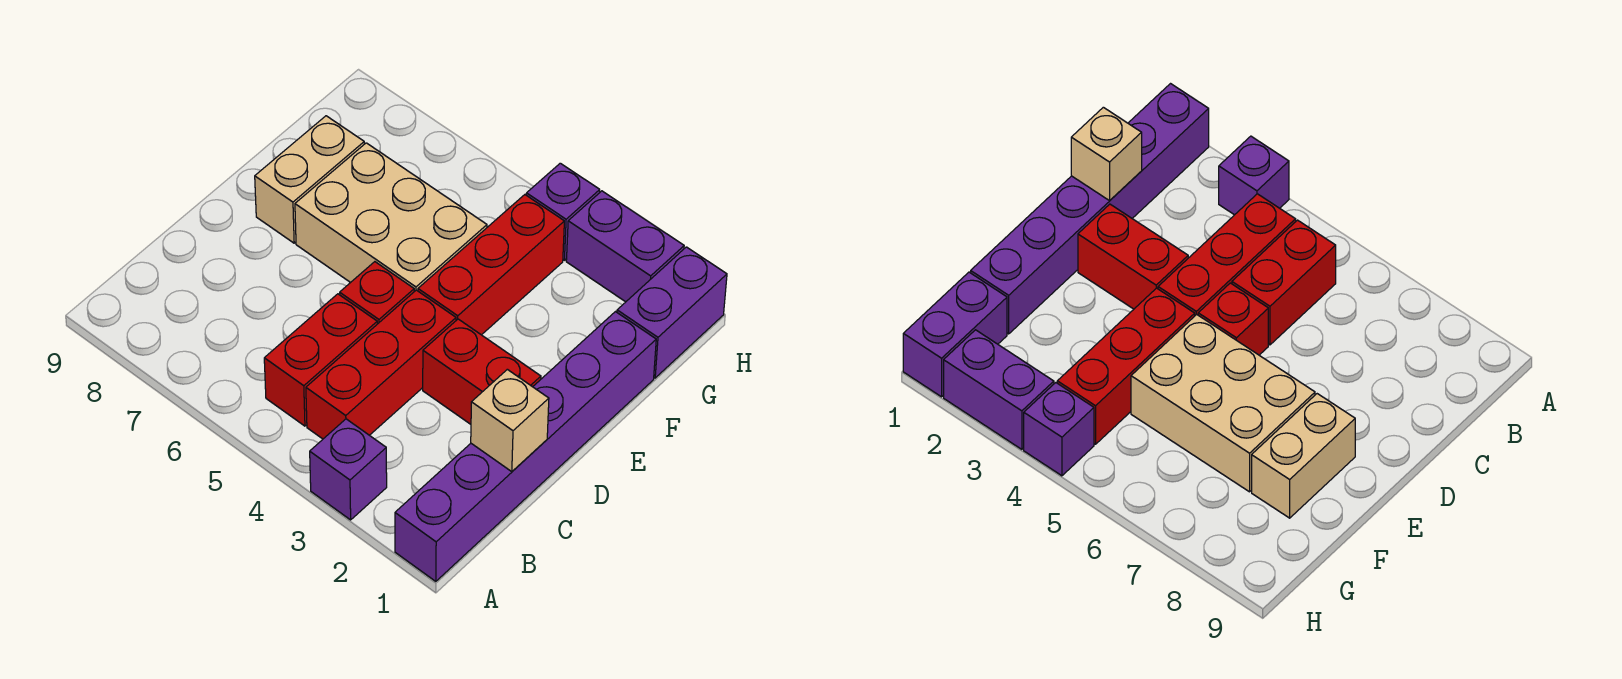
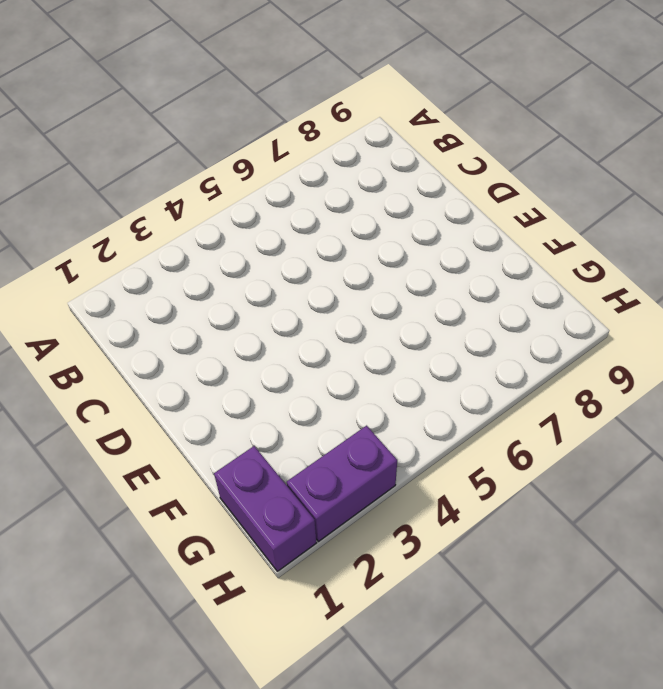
none -> purple brick A1:F1 level 1
none -> purple brick A3 level 1
none -> red brick B4:D4 level 1

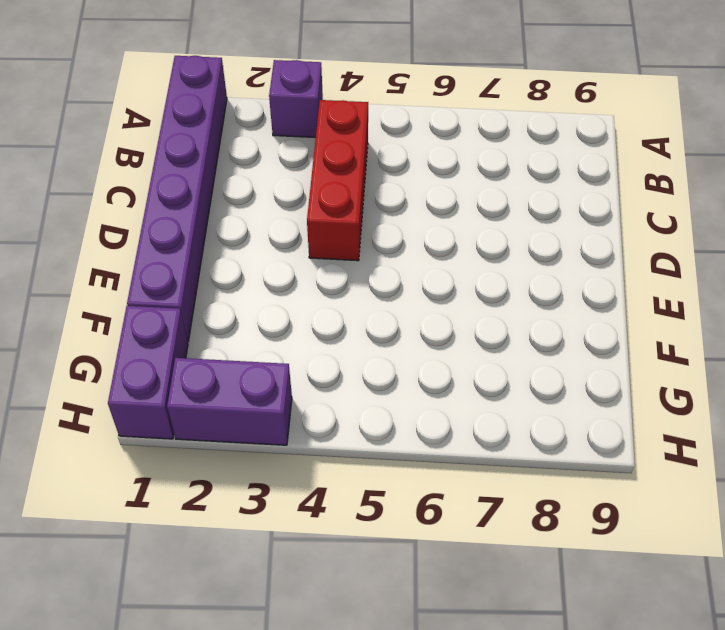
none -> red brick B5:C5 level 1
none -> red brick D2:D3 level 1
none -> red brick D5 level 1

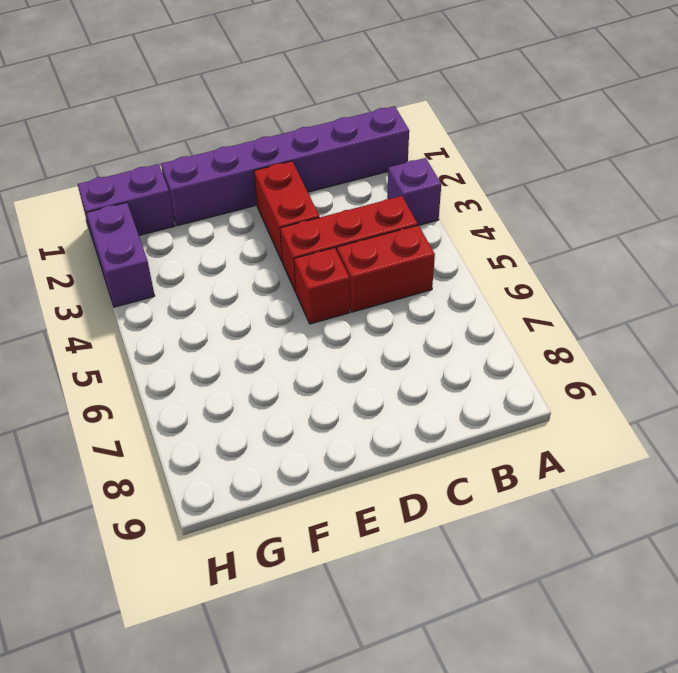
none -> red brick E4:G4 level 1
none -> tan brick E5:F7 level 1
none -> tan brick E8:F8 level 1

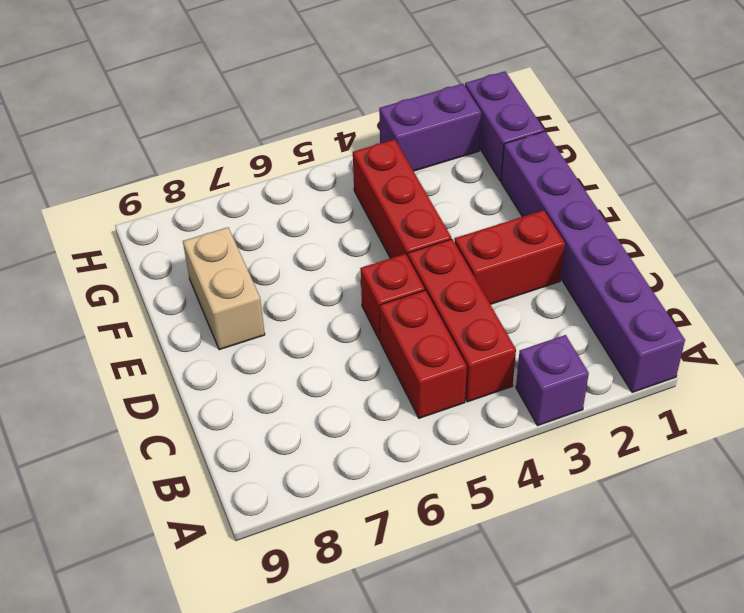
none -> tan brick E5:F7 level 1
none -> purple brick H4 level 1
none -> tan brick C1 level 2

